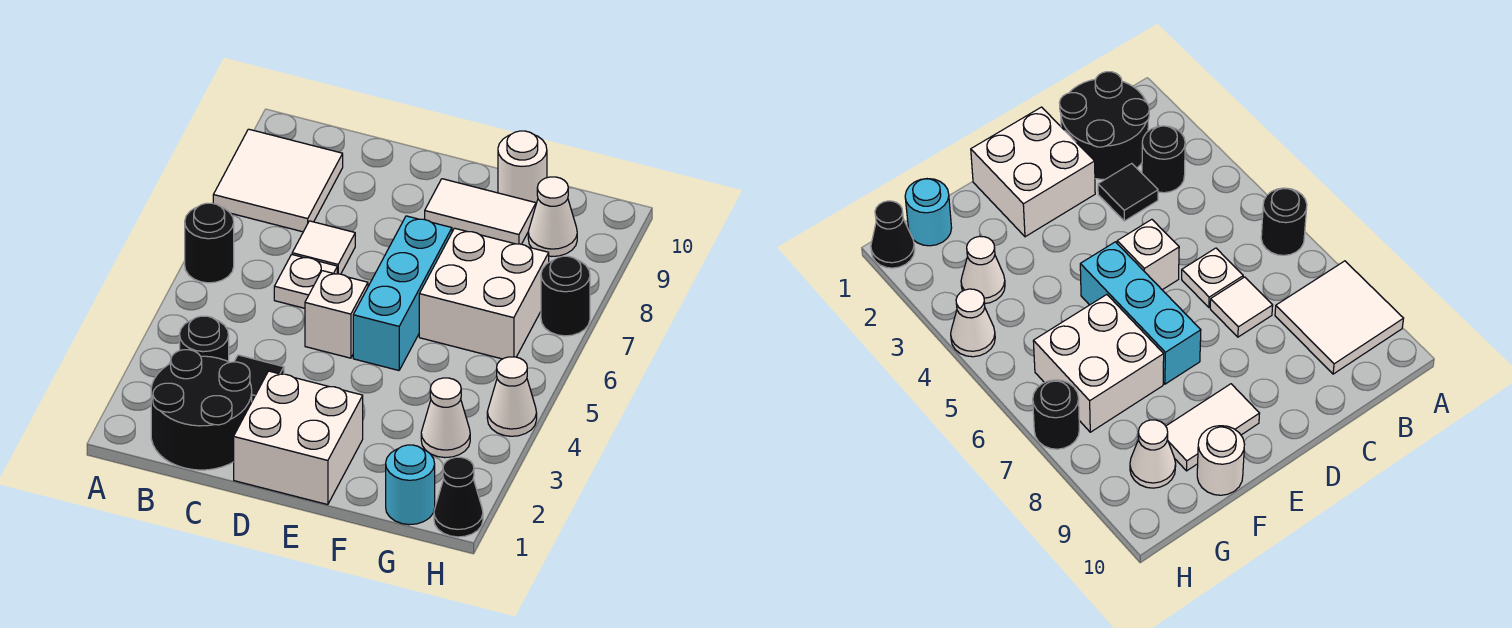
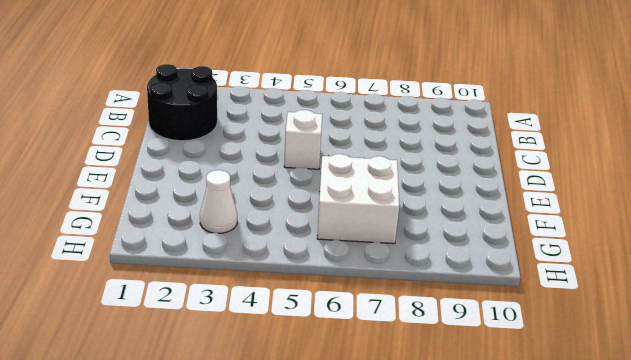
none -> black round brick A6 level 1
none -> white tile A8:B9 level 1
none -> black round brick B3 level 1

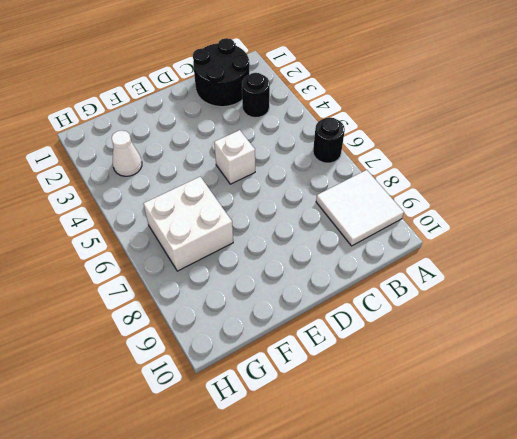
none -> black tile C3 level 1
none -> white plate C6 level 1
none -> white tile C7 level 1

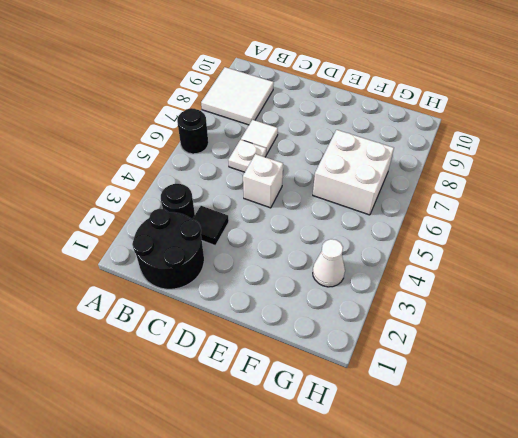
none -> white brick D1:E2 level 1
none -> cyan brick E5:E7 level 1
none -> white tile E9:F9 level 1

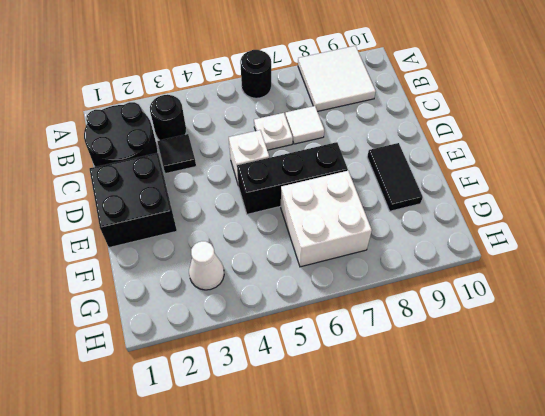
black brick D1:E2 level 1 -> white brick D1:E2 level 1
black brick E5:E7 level 1 -> cyan brick E5:E7 level 1
black tile E9:F9 level 1 -> white tile E9:F9 level 1
none -> white round brick F10 level 1
none -> cyan round brick G1 level 1
none -> white cone G9 level 1

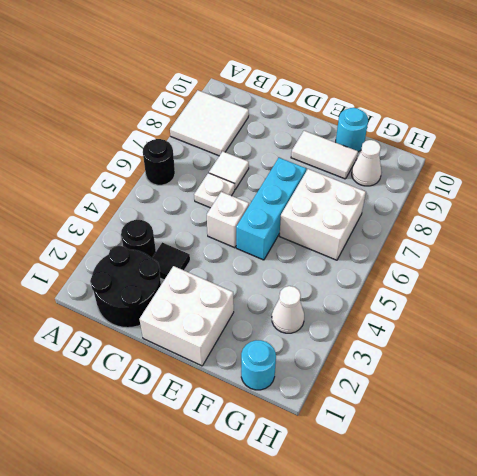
cyan round brick F10 level 1 -> white round brick F10 level 1
none -> black cone H1 level 1
none -> white cone H4 level 1
none -> black round brick H7 level 1

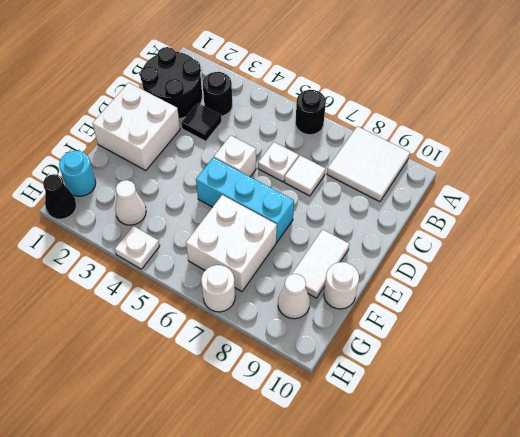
white plate H4 level 1 -> white cone H4 level 1
white round brick H7 level 1 -> black round brick H7 level 1

